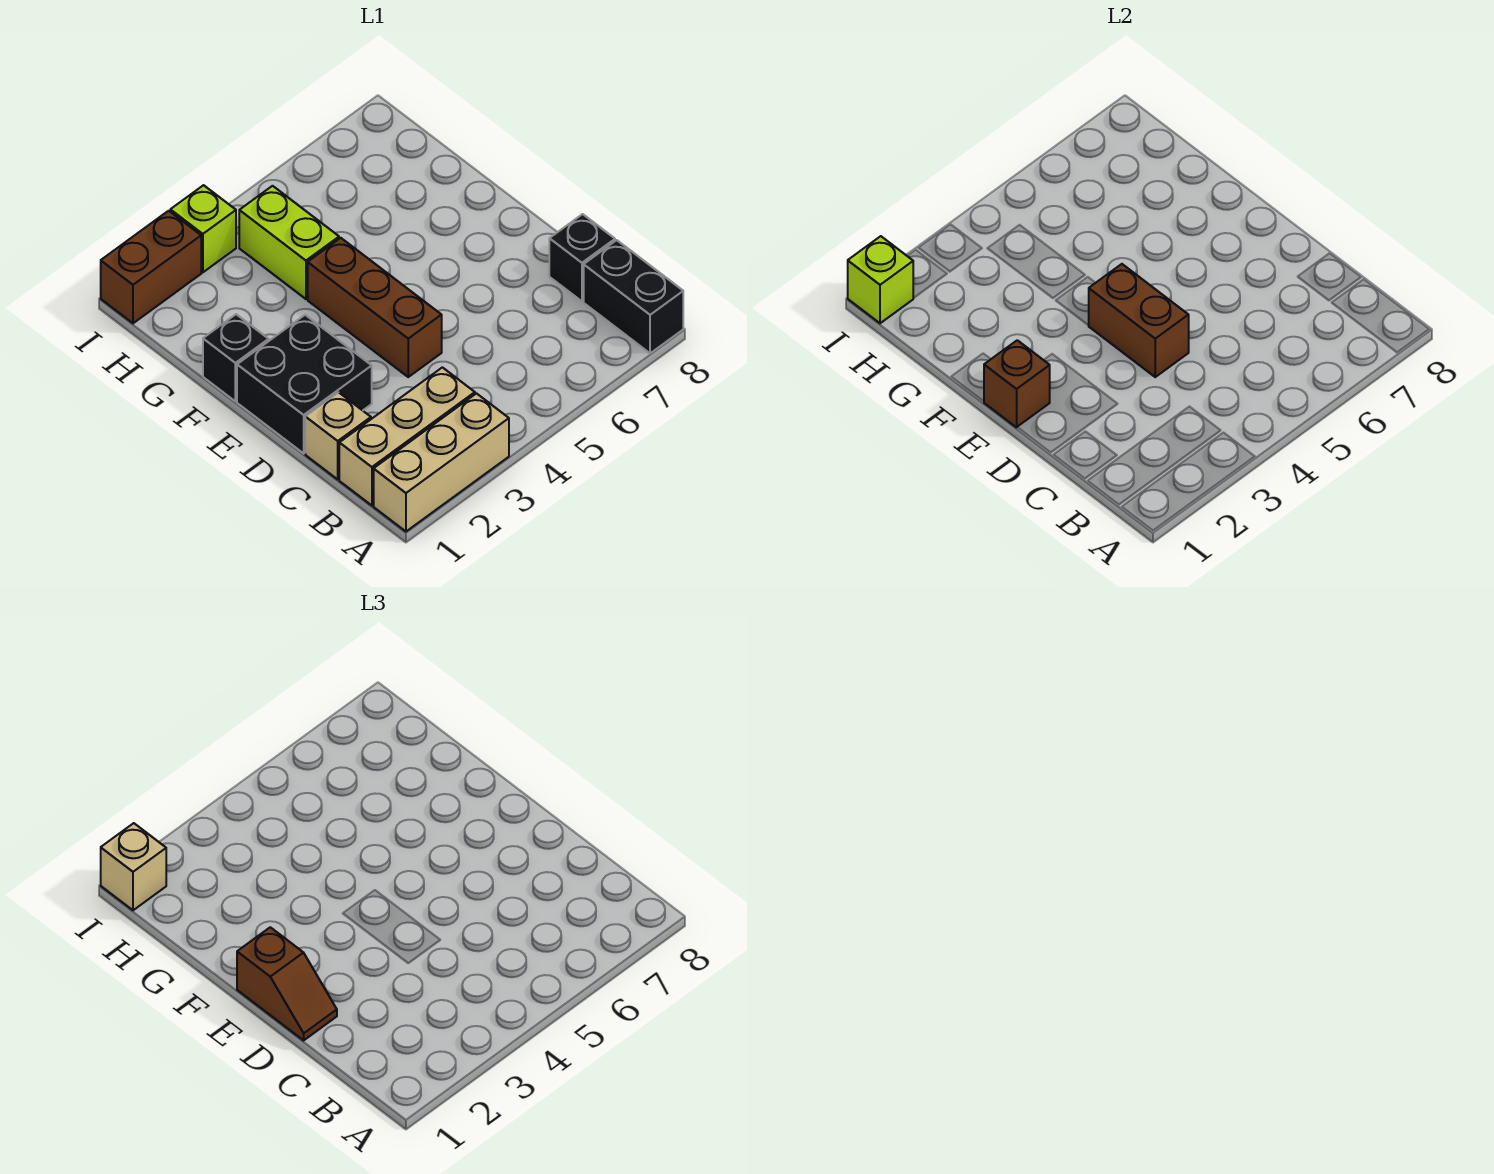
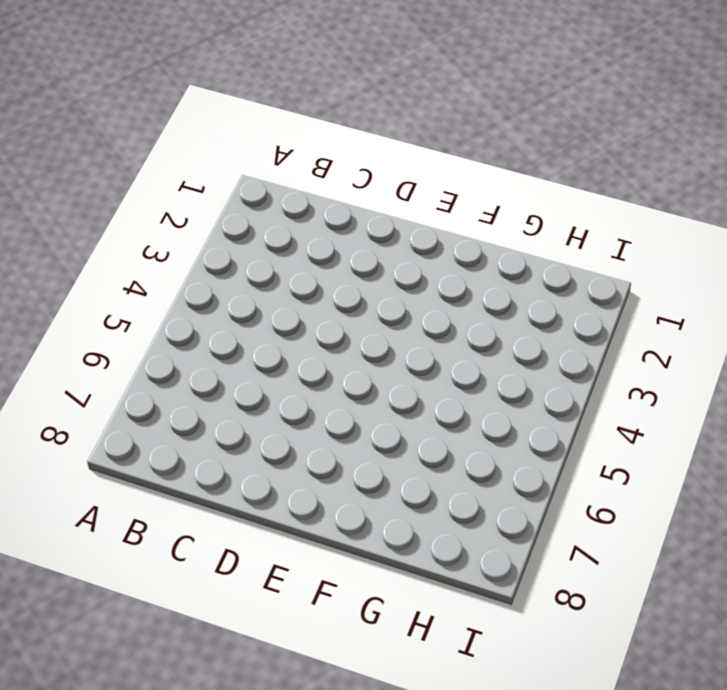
none -> tan brick A1:A3 level 1
none -> black brick A8:B8 level 1
none -> tan brick B1:B3 level 1

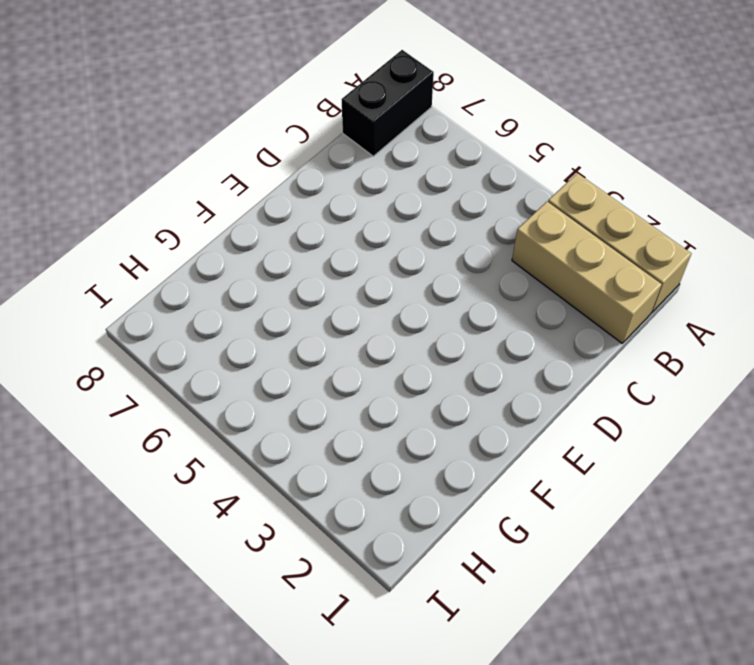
none -> tan brick C1 level 1
none -> black brick C8 level 1
none -> black brick D1:E2 level 1

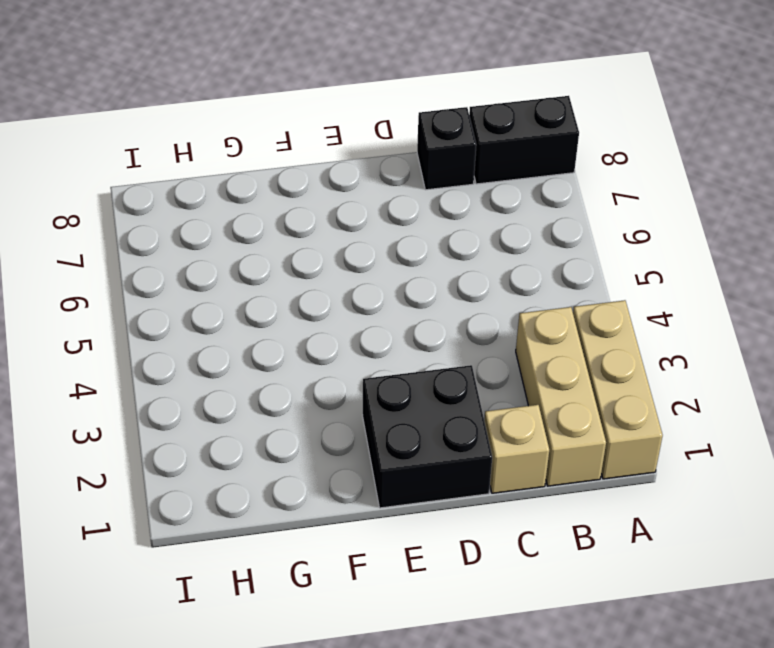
none -> brown brick D4:F4 level 1
none -> black brick F1 level 1
none -> lime brick G4:H4 level 1

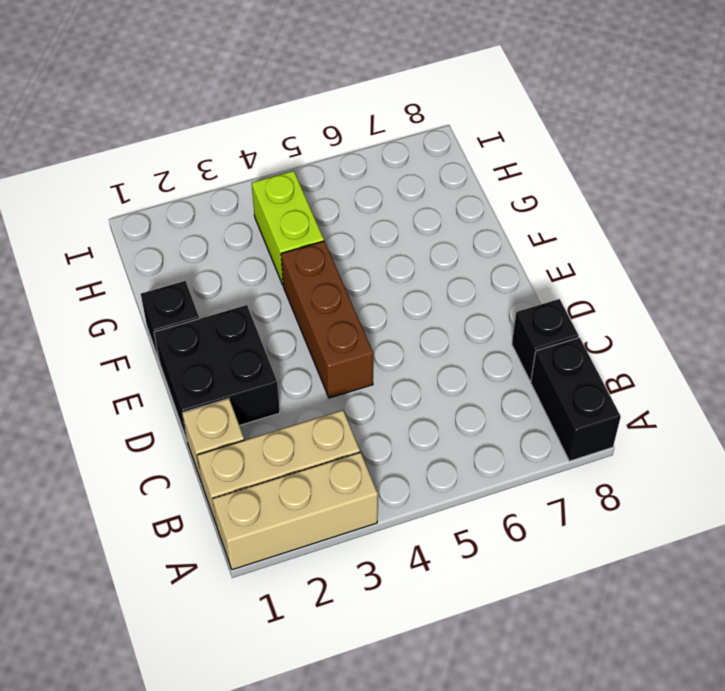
none -> brown brick I1:I2 level 1
none -> lime brick I3 level 1
none -> brown brick D4:E4 level 2

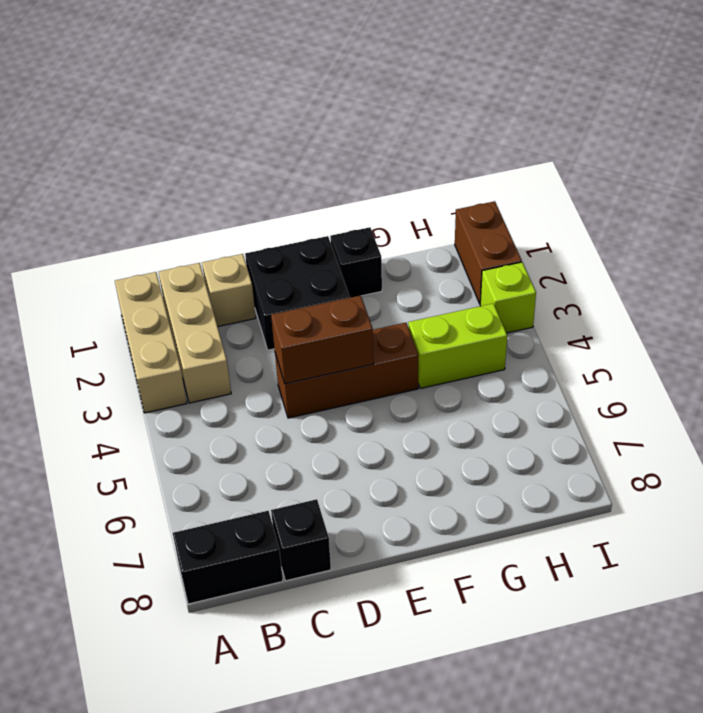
none -> brown brick E1 level 2
none -> lime brick I1 level 2
none -> brown slope D1:E1 level 3 top E

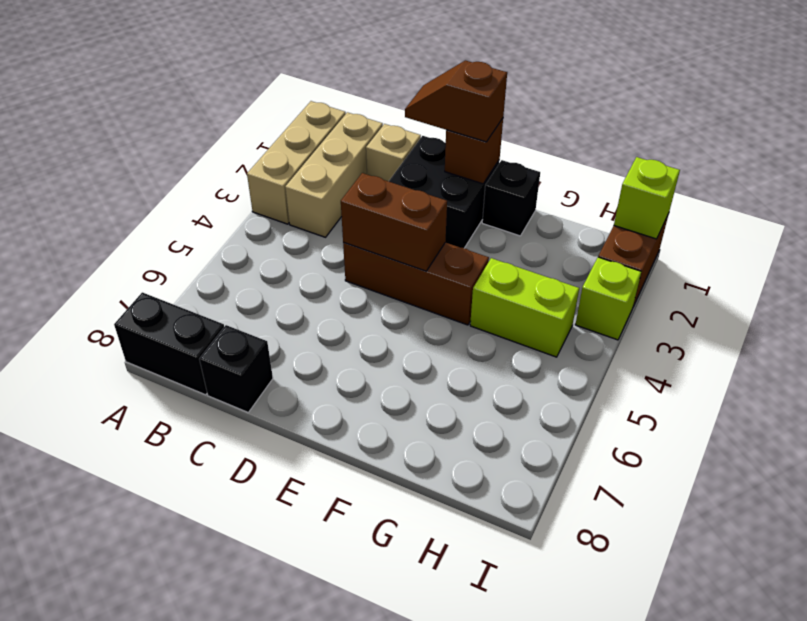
none -> tan brick I1 level 3

